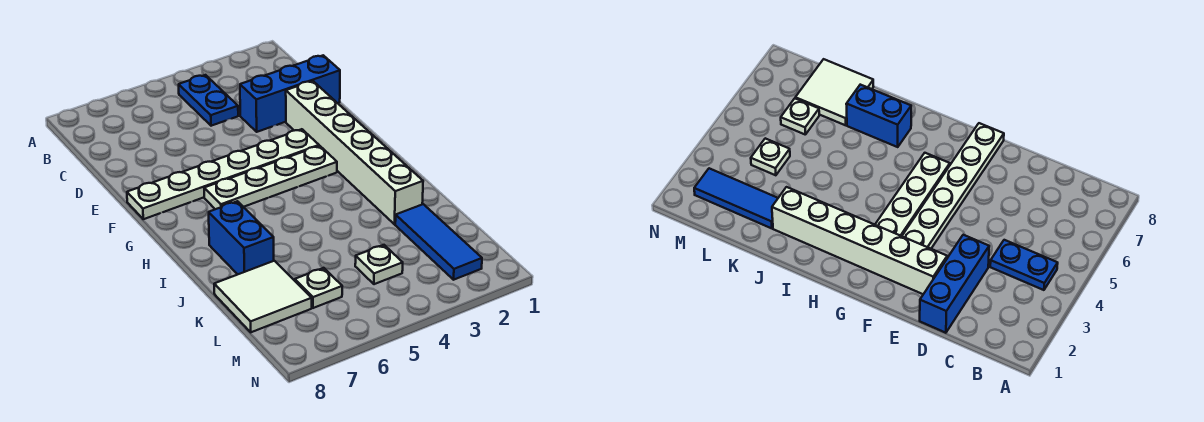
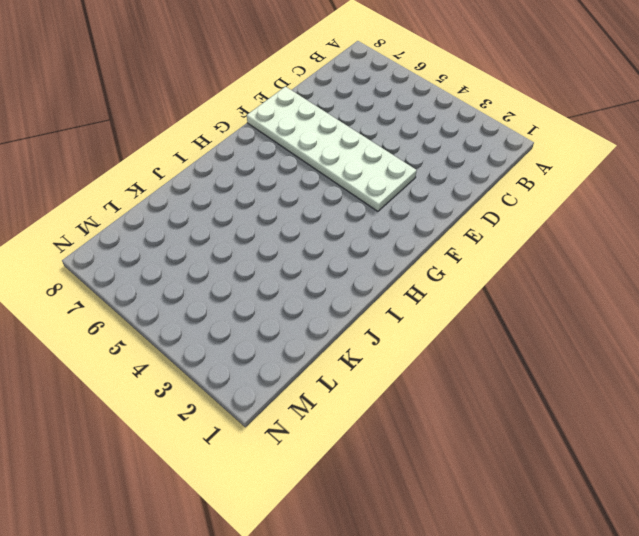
white plate E3:F8 level 1 -> white plate F3:F8 level 1
none -> blue plate B4:C4 level 1
none -> blue brick D1:D3 level 1

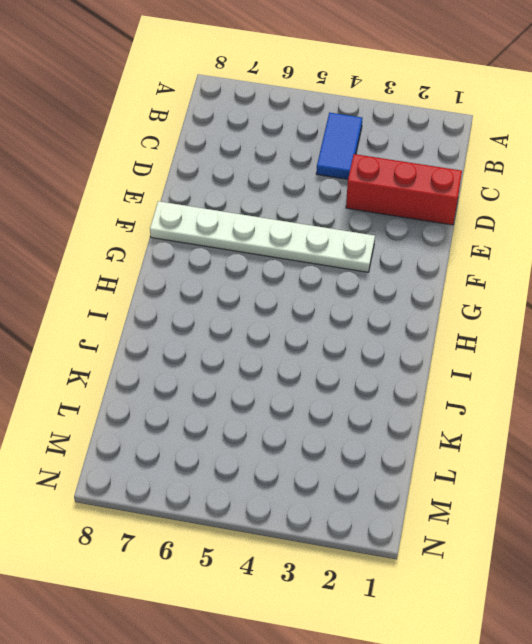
blue tile B4:C4 level 1 -> blue plate B4:C4 level 1
red brick D1:D3 level 1 -> blue brick D1:D3 level 1
none -> white brick E2:J2 level 1
none -> white plate G3:G6 level 1

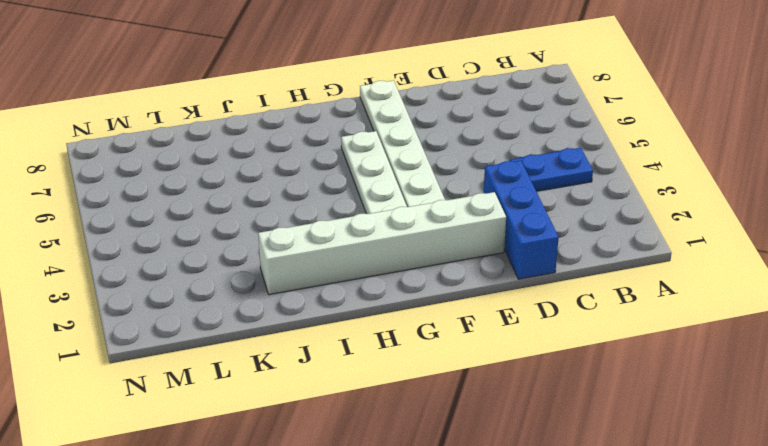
none -> blue brick I7:J7 level 1
none -> blue tile K2:M2 level 1

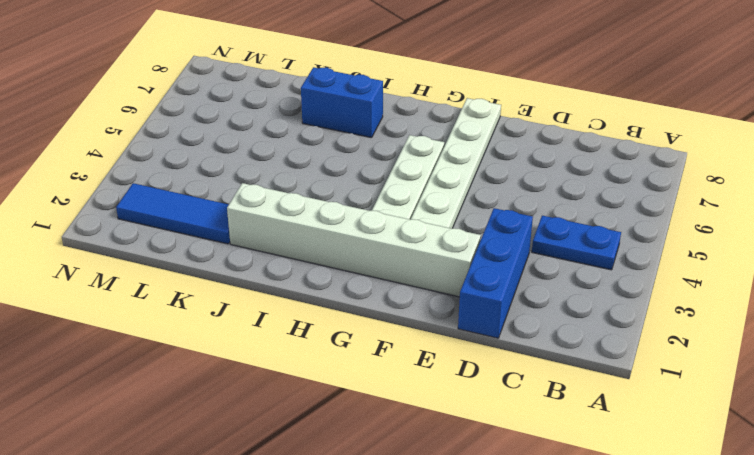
none -> white tile K7:L8 level 1
none -> white plate L4 level 1

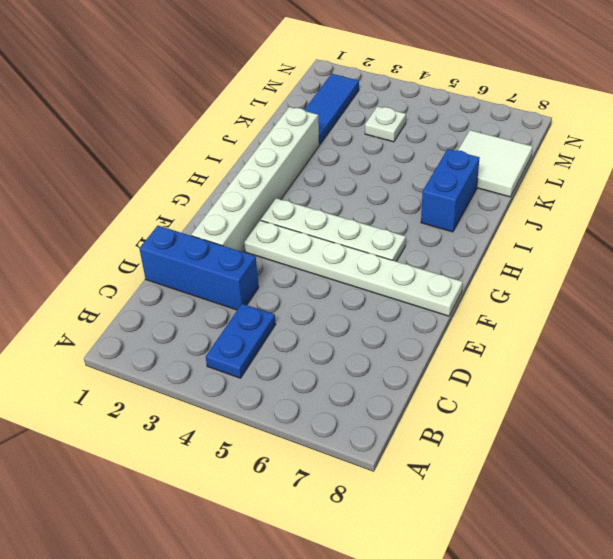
none -> white plate L6 level 1

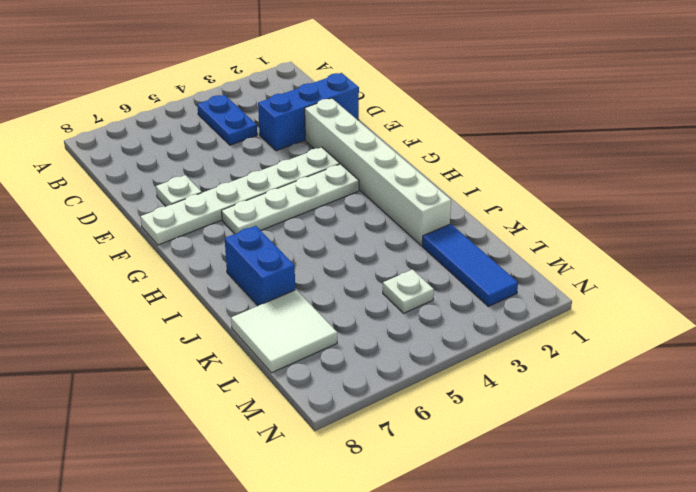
white plate E7 level 1 -> white plate L6 level 1

